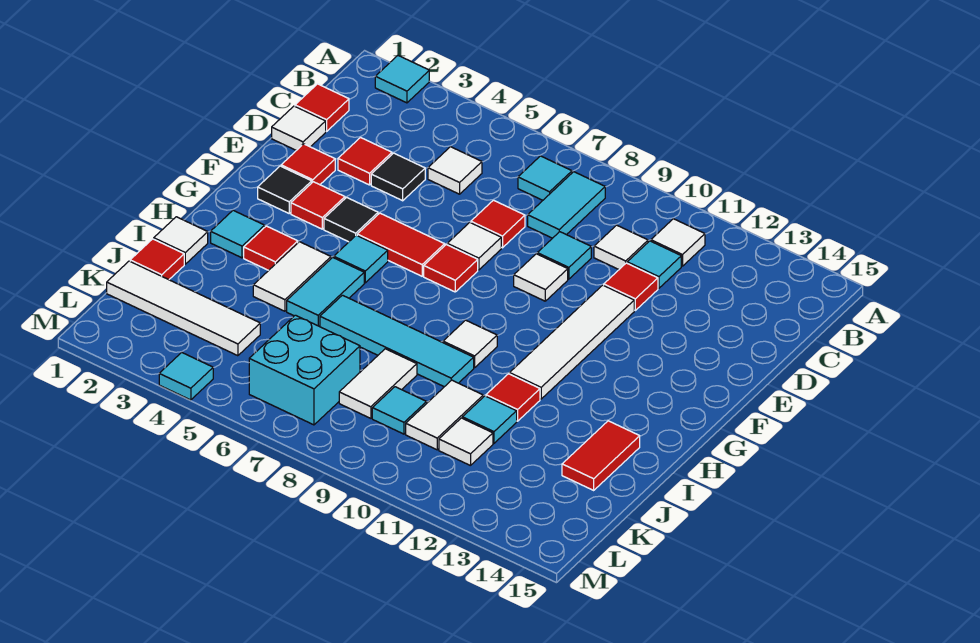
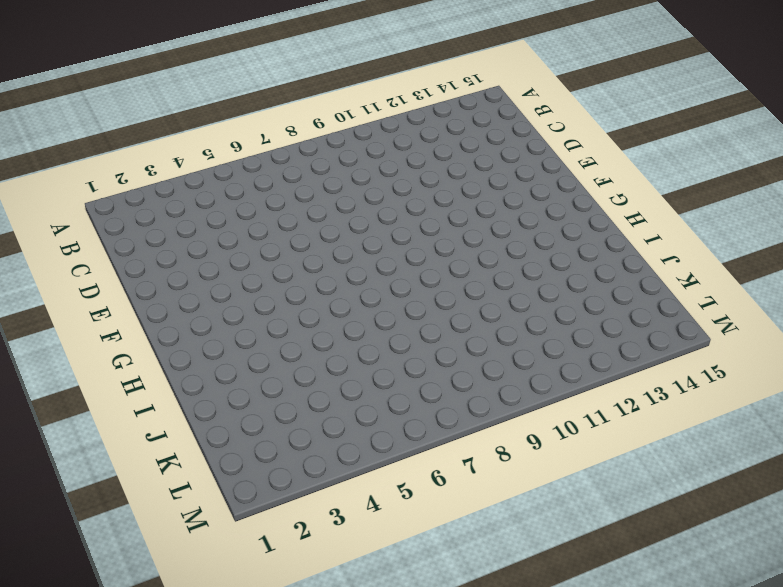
none -> cyan tile A2 level 1
none -> cyan tile B7 level 1
none -> cyan tile B8:C8 level 1
none -> white tile B11 level 1

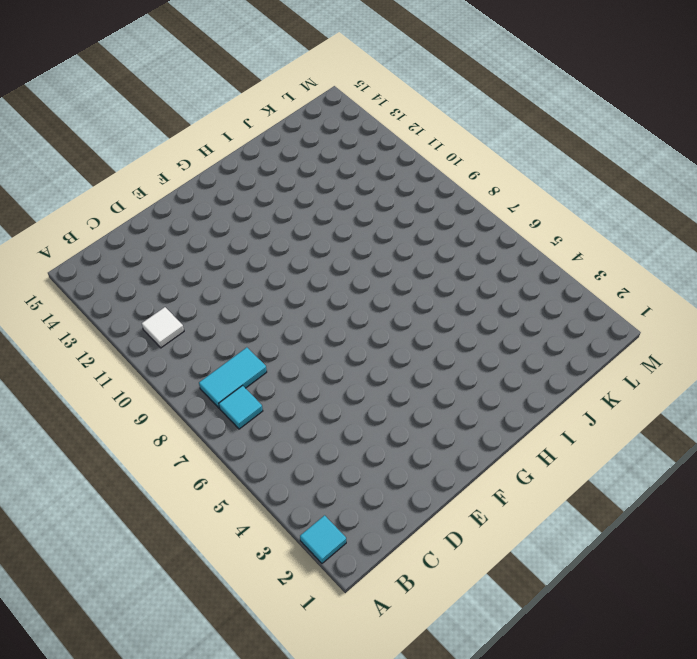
none -> red tile C1 level 1
none -> white tile C5 level 1
none -> white tile C10 level 1
none -> cyan tile C11 level 1

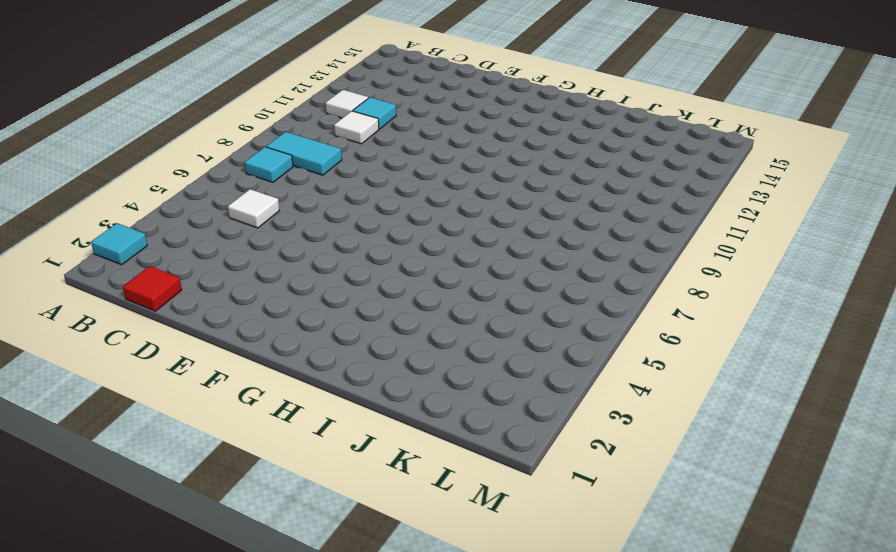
none -> white tile D1 level 1
none -> red tile D3 level 1
none -> black tile D4 level 1
none -> red tile D7 level 1

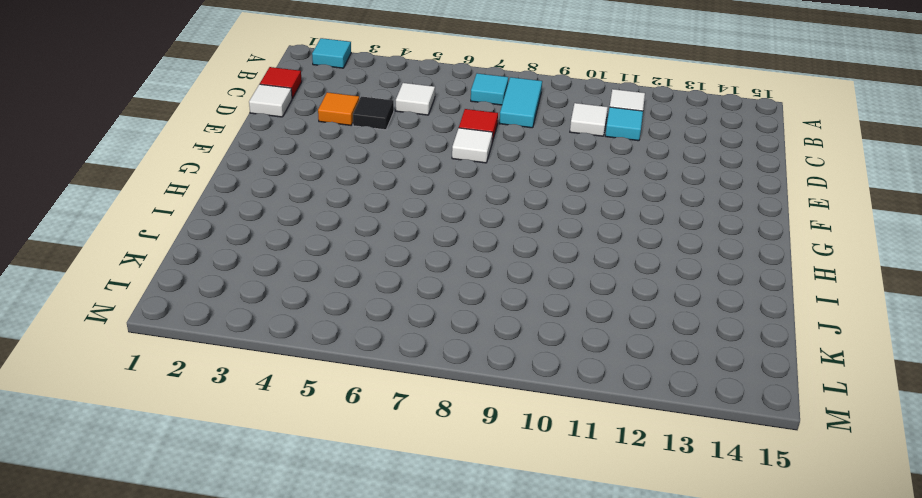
orange tile D3 level 1 -> red tile D3 level 1
none -> cyan tile D9 level 1
none -> red tile D11 level 1
none -> red tile E2 level 1
none -> white tile E9 level 1

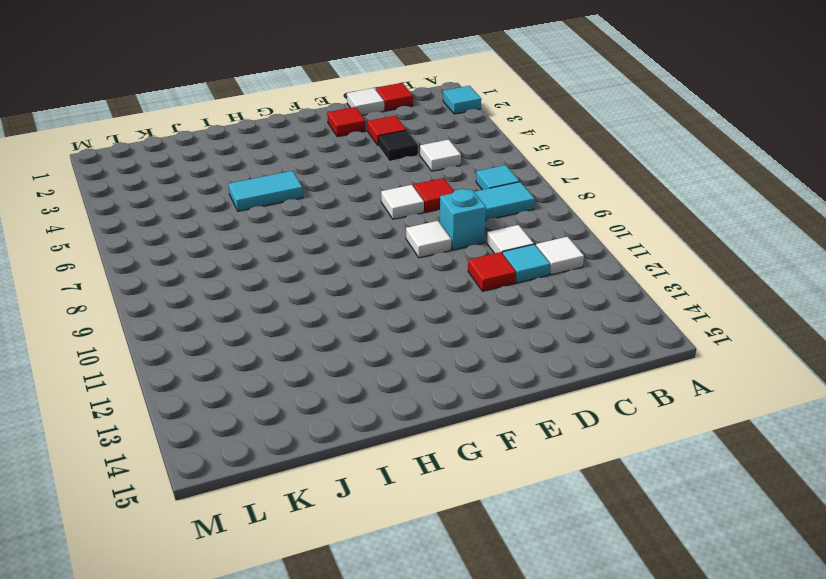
cyan brick D9 level 1 -> cyan tile D9 level 1
none -> white tile E11:H11 level 1
none -> black tile F2 level 1
none -> red tile F3 level 1
none -> black tile F4 level 1

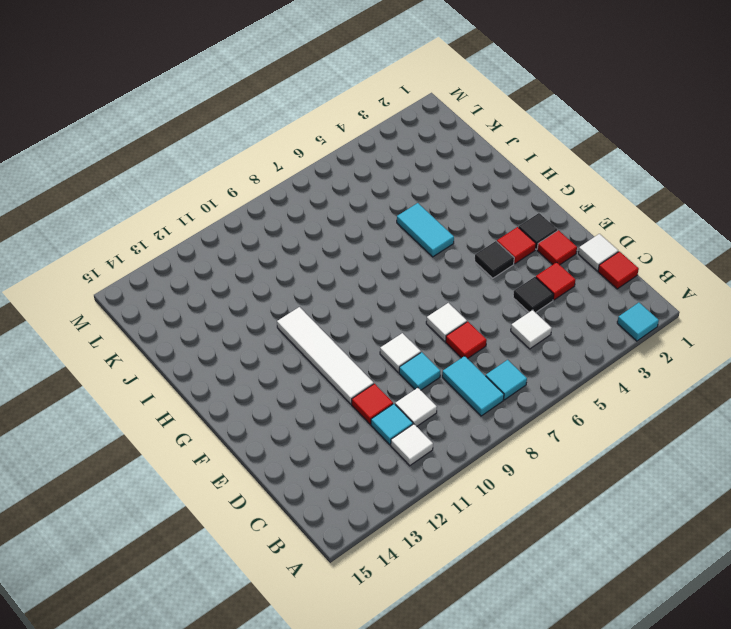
none -> red tile F5:F6 level 1
none -> red tile F7 level 1
none -> cyan tile G5 level 1
none -> cyan tile H2 level 1

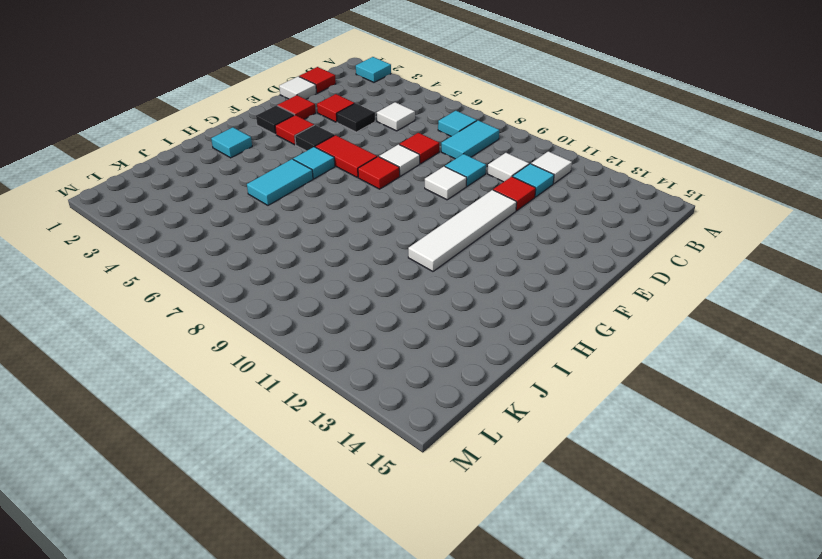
none -> red tile H3 level 1
none -> white tile H4:I4 level 1
none -> white tile H9 level 1
none -> white tile I1 level 1

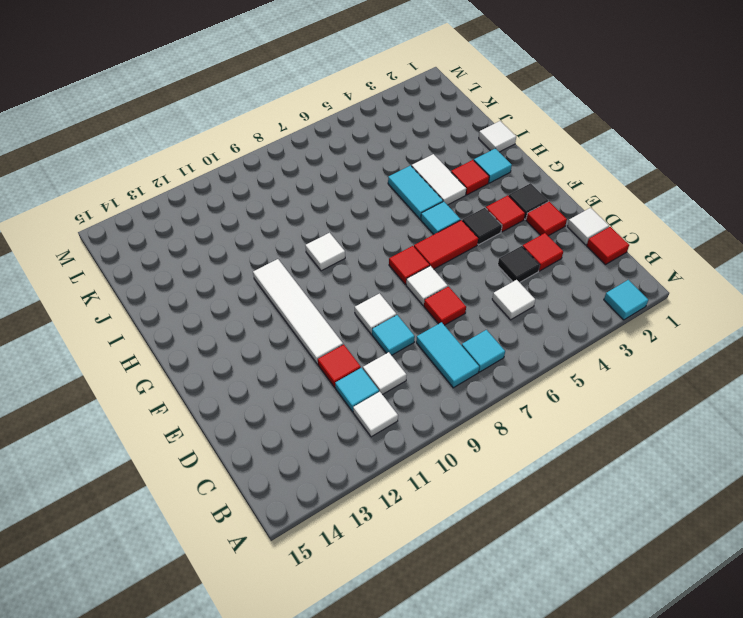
none -> cyan tile I6:I9 level 1
none -> red tile I11 level 1
none -> red tile I14:J14 level 1
none -> red tile J1 level 1

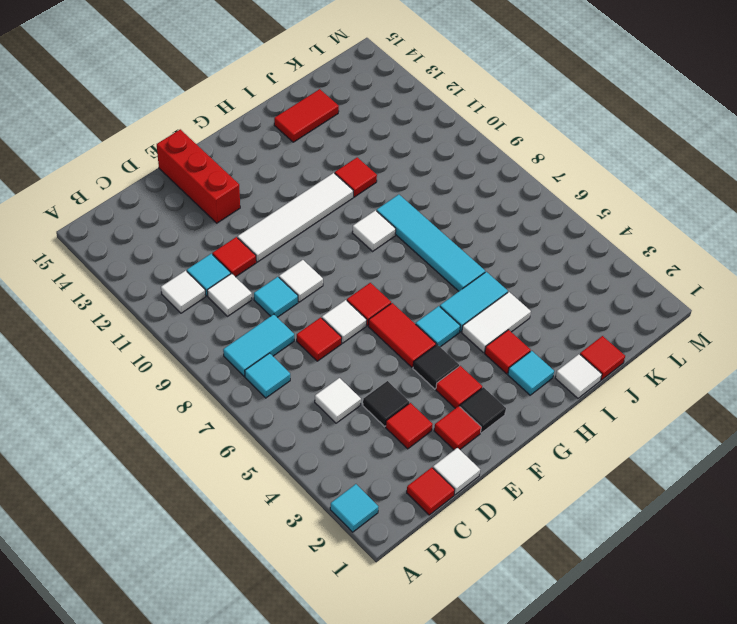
red brick E13:E15 level 1 -> none
none -> white tile J8:K8 level 1
none -> white tile J10:K10 level 1
none -> cyan tile J11 level 1
none -> white tile K1:K4 level 1

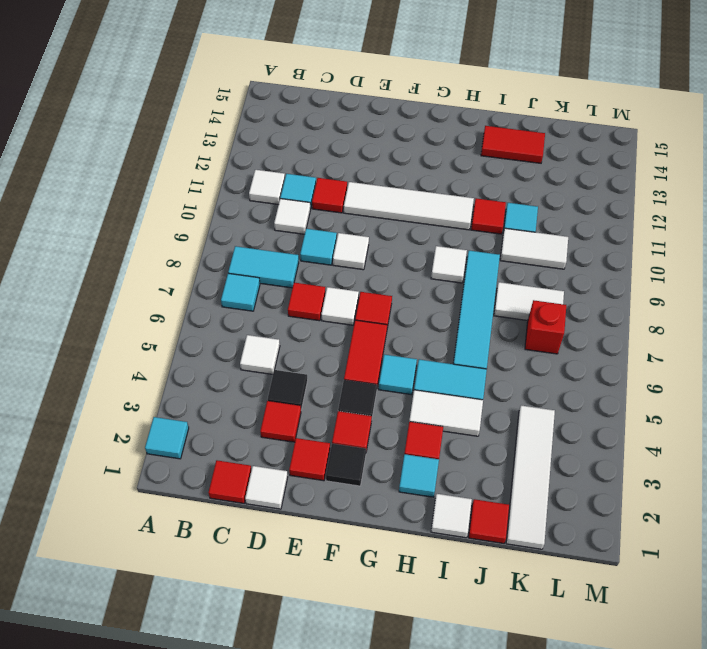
red brick K7 level 1 -> cyan brick K6:L7 level 1
none -> cyan tile K9 level 1
none -> white tile K11 level 1
none -> cyan tile M4 level 1

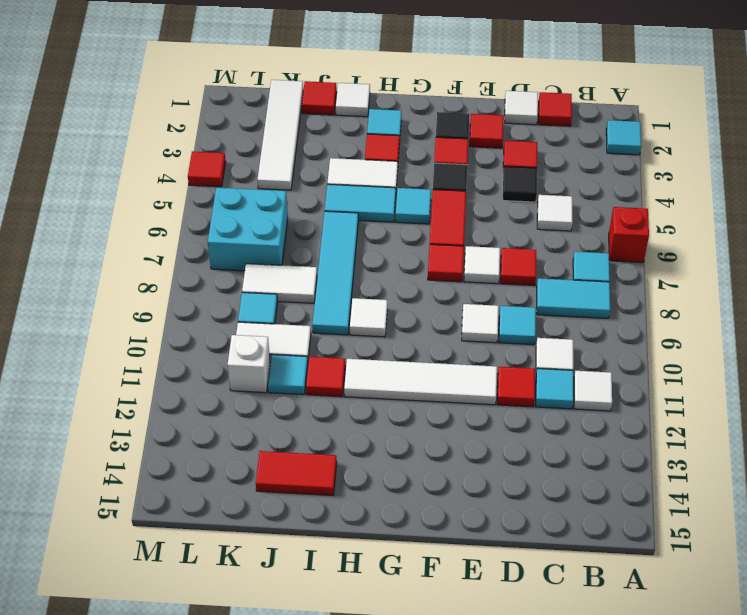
red brick A6 level 1 -> none
white brick K11 level 1 -> white tile K11 level 1
red tile M4 level 1 -> cyan tile M4 level 1

